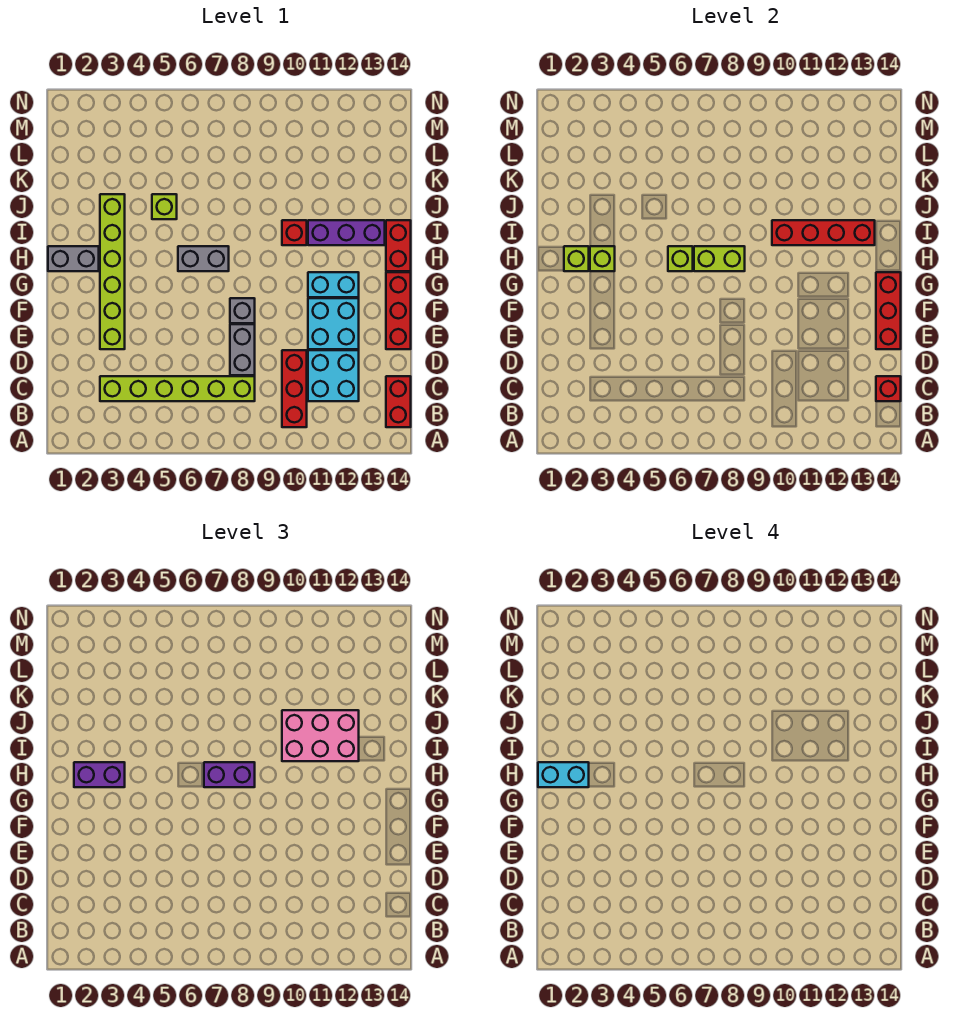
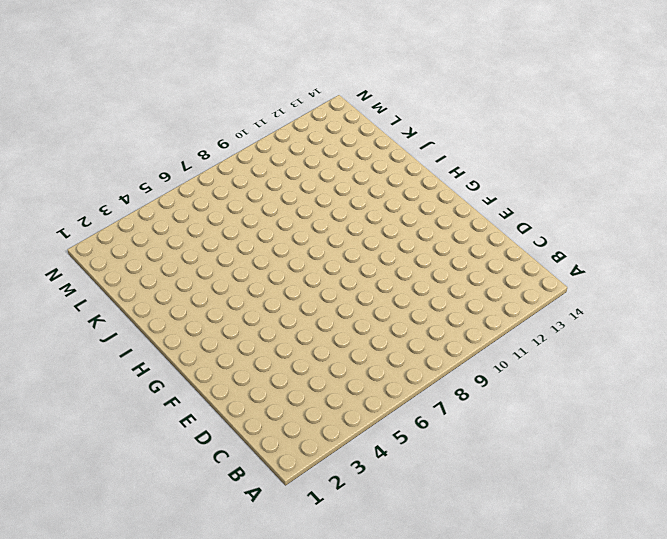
none -> red brick B10:D10 level 1
none -> red brick B14:C14 level 1
none -> lime brick C3:C8 level 1

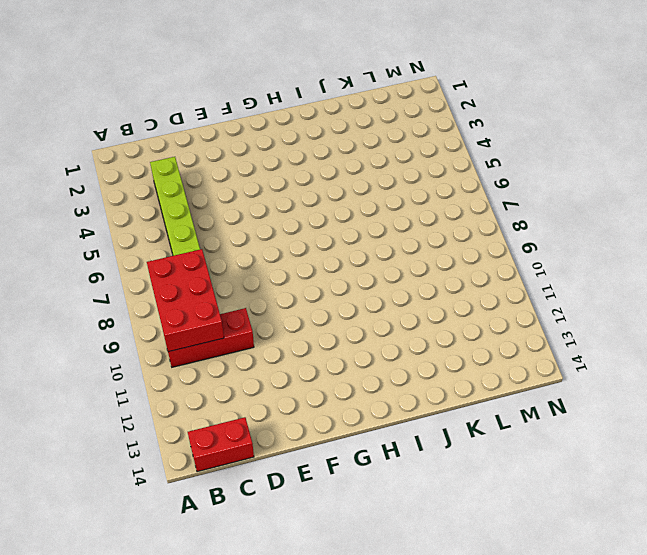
red brick B8:C10 level 2 -> none
none -> cyan brick C11:D12 level 1
none -> grey brick D8:E8 level 1
none -> lime brick E3:J3 level 1

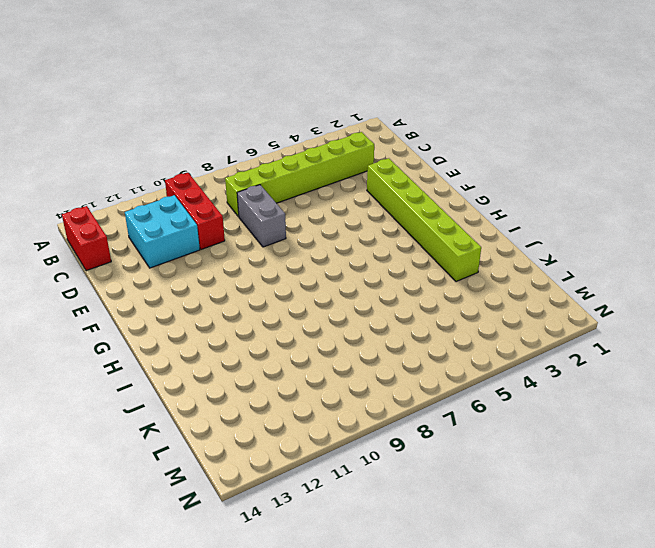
none -> cyan brick E11:F12 level 1
none -> red brick E14:G14 level 1
none -> grey brick F8 level 1

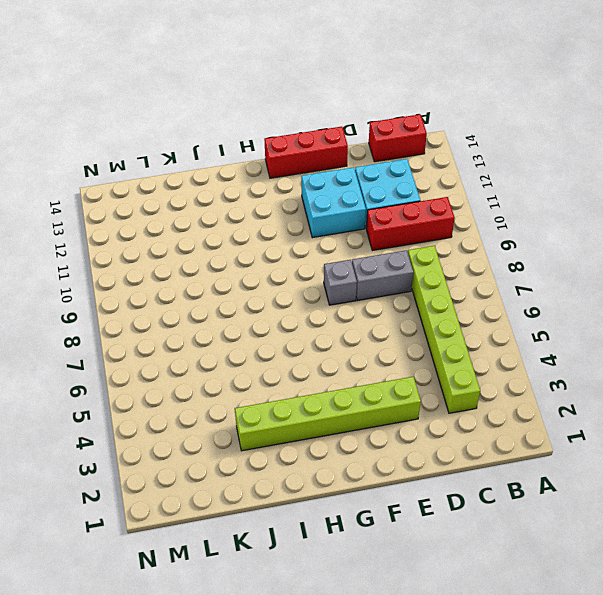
none -> cyan brick G11:G12 level 1
none -> grey brick H1:H2 level 1
none -> grey brick H6:H7 level 1

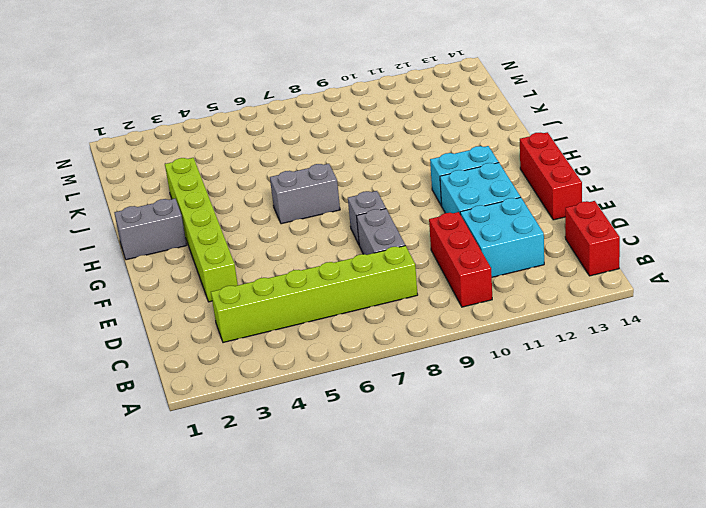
none -> red brick H14:I14 level 1
none -> red brick I10 level 1
none -> purple brick I11:I13 level 1

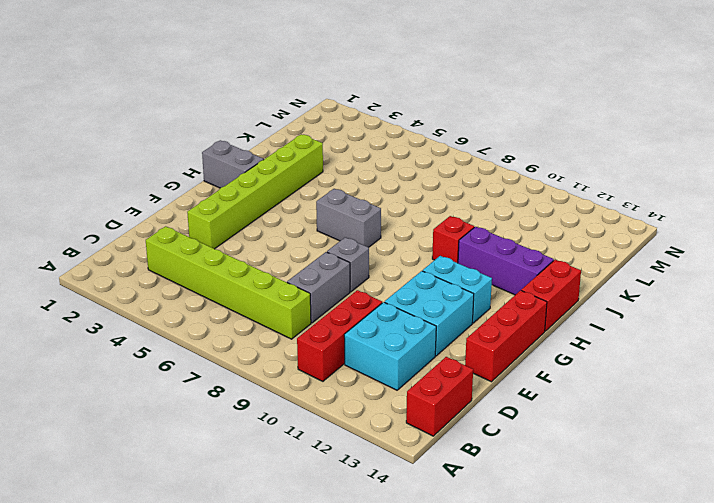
none -> lime brick J5 level 1
none -> red brick C14 level 2
none -> red brick E14:G14 level 2

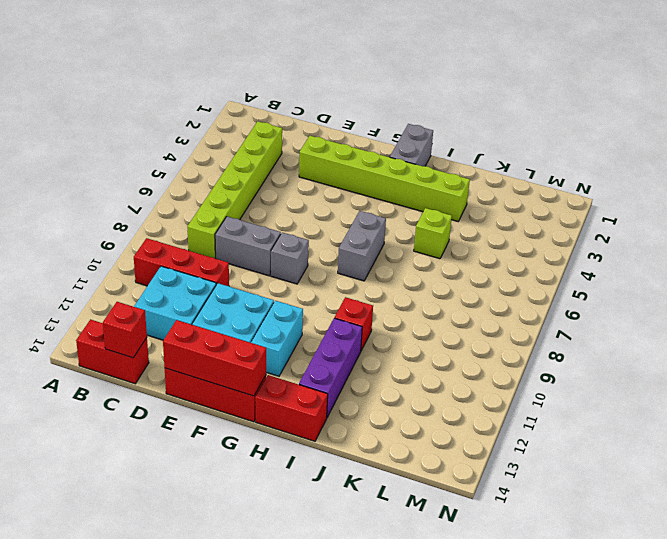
none -> lime brick H2 level 2
none -> lime brick H3 level 2
none -> lime brick H6 level 2

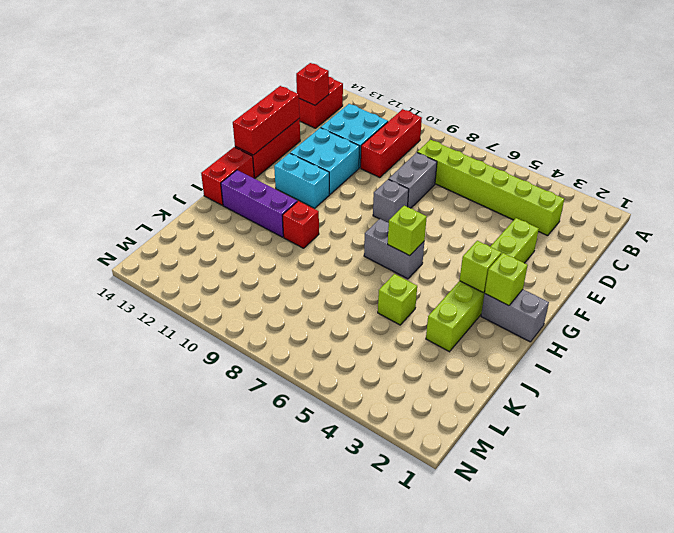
none -> lime brick H7:H8 level 2
none -> red brick I10:I13 level 2
none -> purple brick H2:H3 level 3

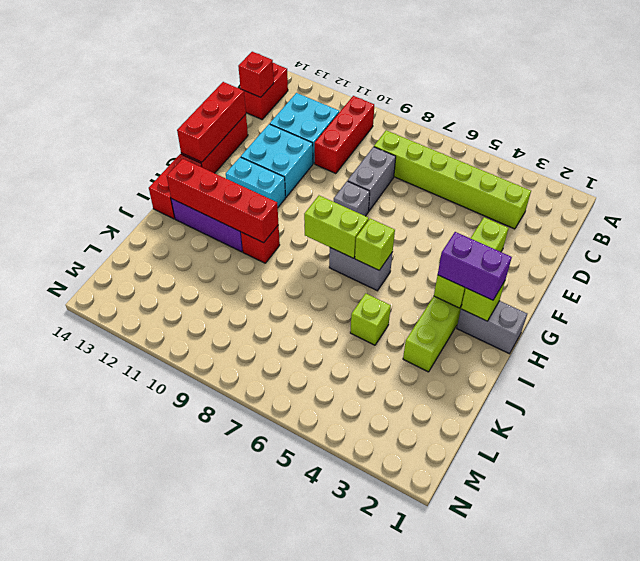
none -> purple brick H7:H8 level 3
none -> pink brick I10:J12 level 3
none -> cyan brick H1:H2 level 4

